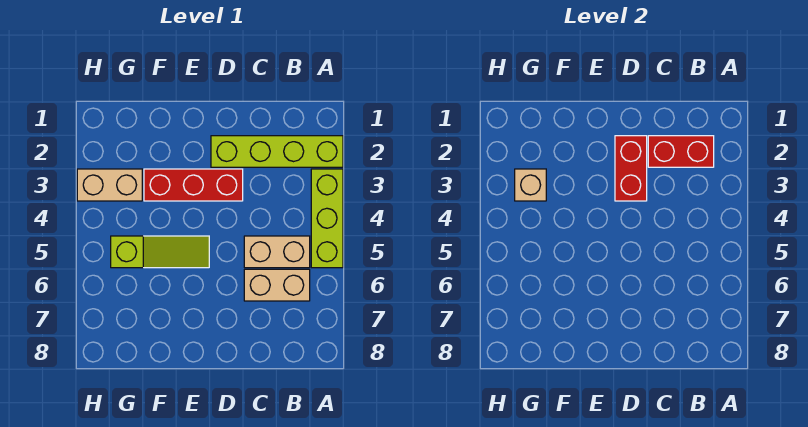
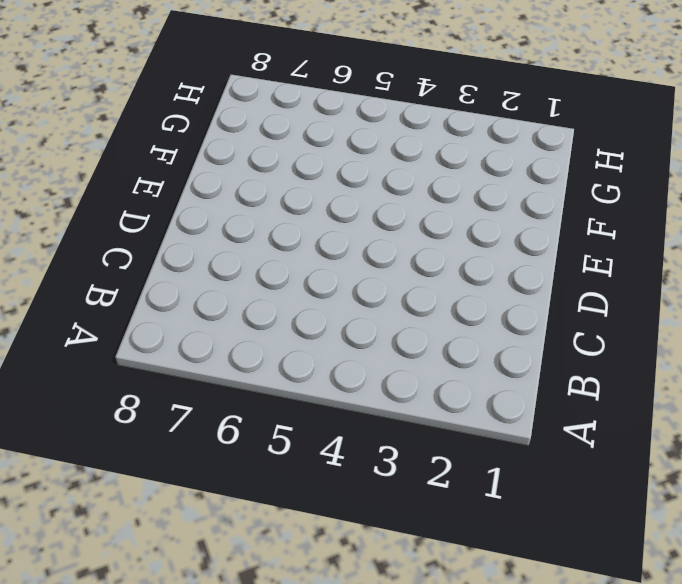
none -> lime brick A2:D2 level 1
none -> lime brick A3:A5 level 1

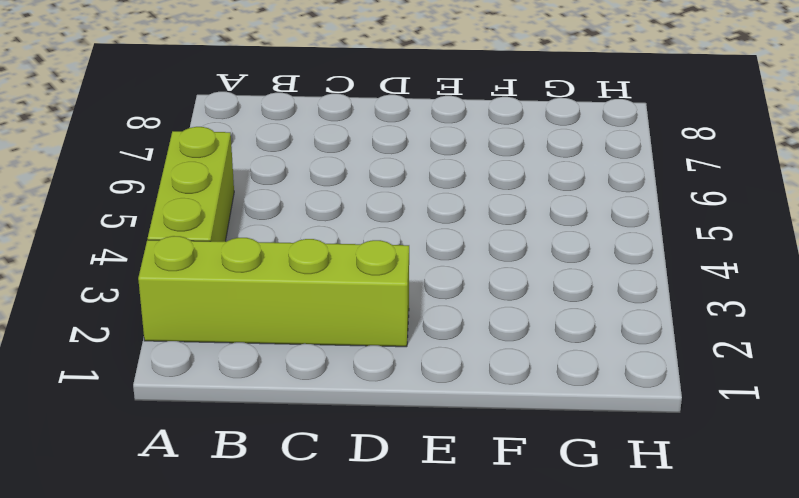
none -> tan brick B5:C5 level 1
none -> tan brick B6:C6 level 1

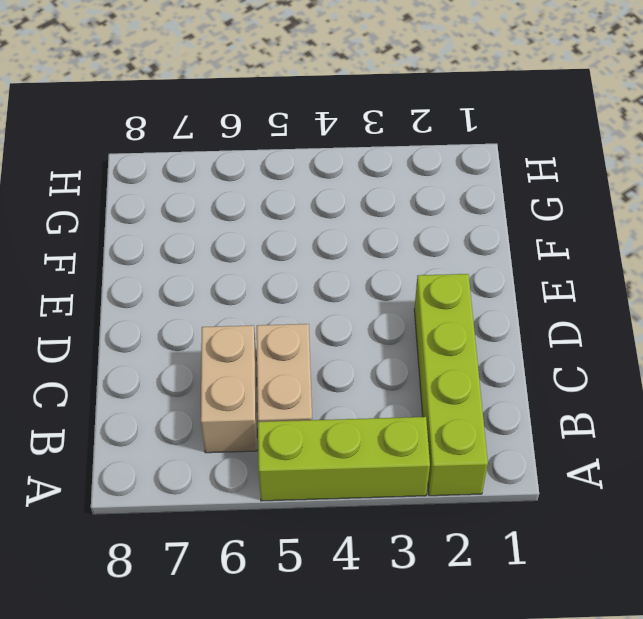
none -> red brick D3:F3 level 1
none -> lime slope E5:G5 level 1 top G

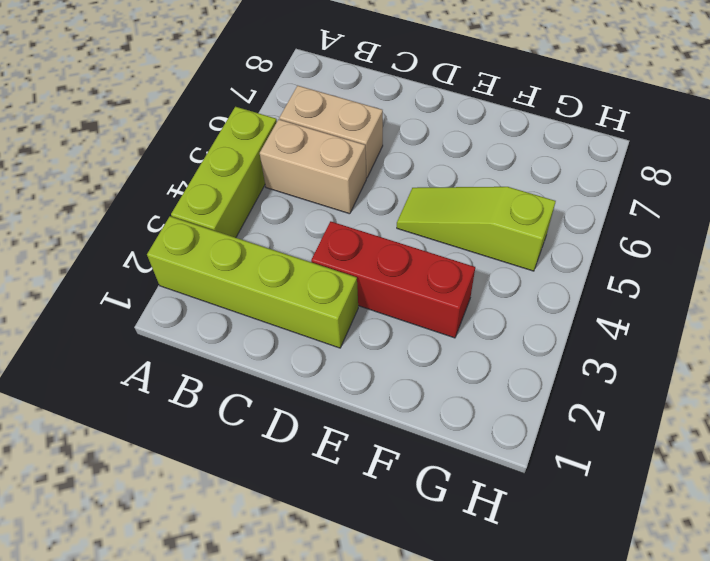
none -> tan brick G3:H3 level 1
none -> red brick B2:C2 level 2

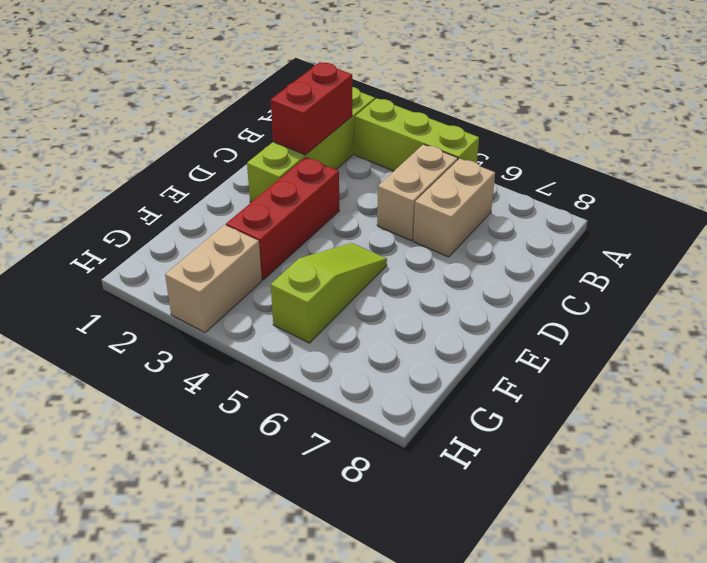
none -> red brick D2:D3 level 2
none -> tan brick G3 level 2

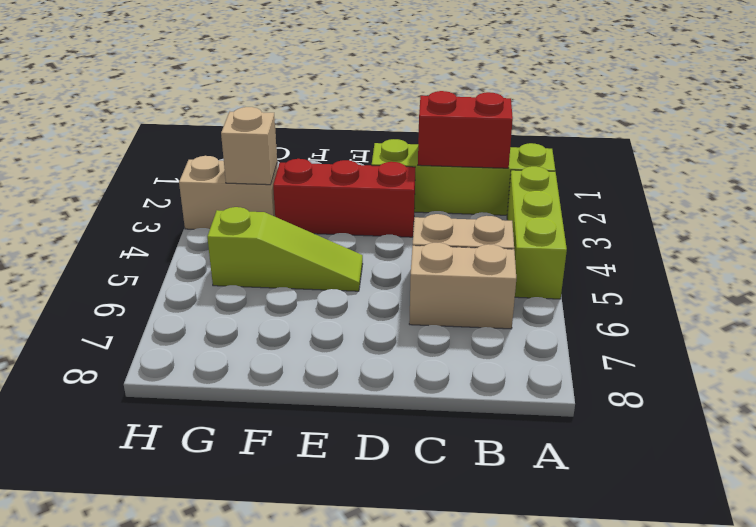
none -> red brick D2:D3 level 2

